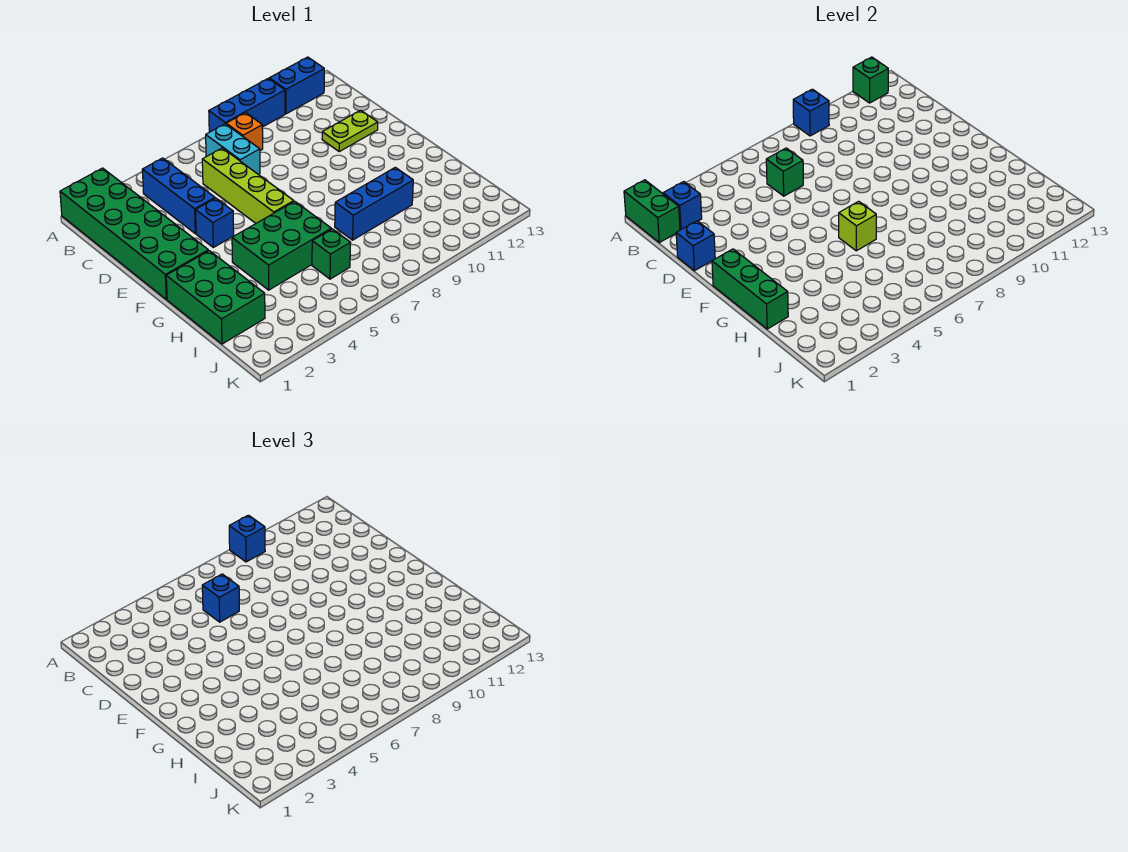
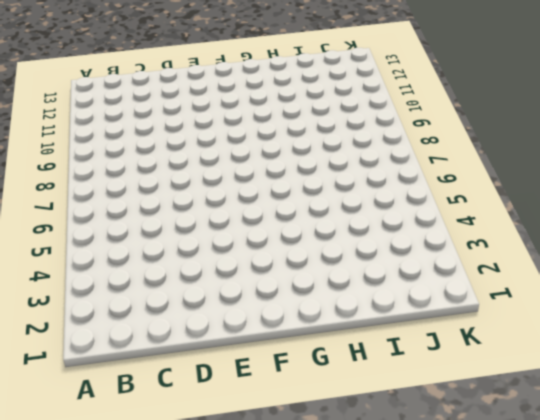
none -> green brick A1:F2 level 1
none -> blue brick A8:A10 level 1
none -> blue brick A11:A12 level 1

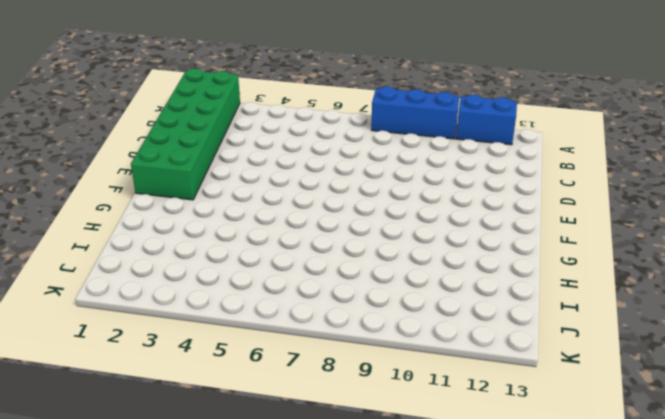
none -> blue brick B4:D4 level 1
none -> cyan brick B7:C7 level 1
none -> orange brick B8 level 1

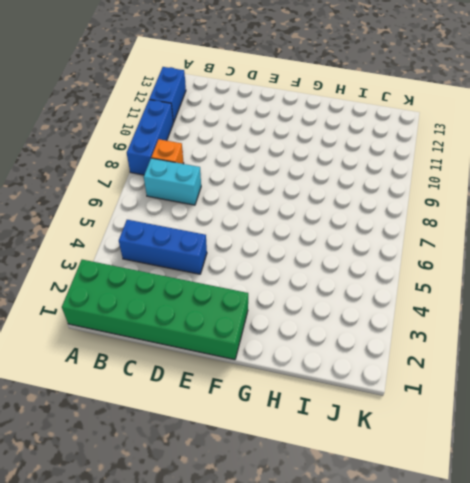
none -> lime brick C6:F6 level 1
none -> lime plate D11:D12 level 1
none -> blue brick E4 level 1

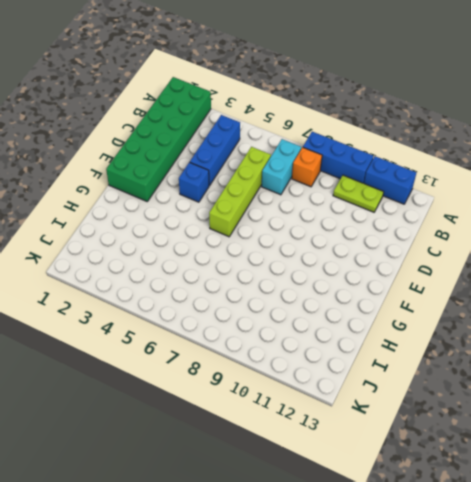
lime plate B10:B11 level 1 -> lime plate D11:D12 level 1
none -> green brick G1:I2 level 1
none -> green brick G4:H6 level 1
none -> blue brick H8:H10 level 1

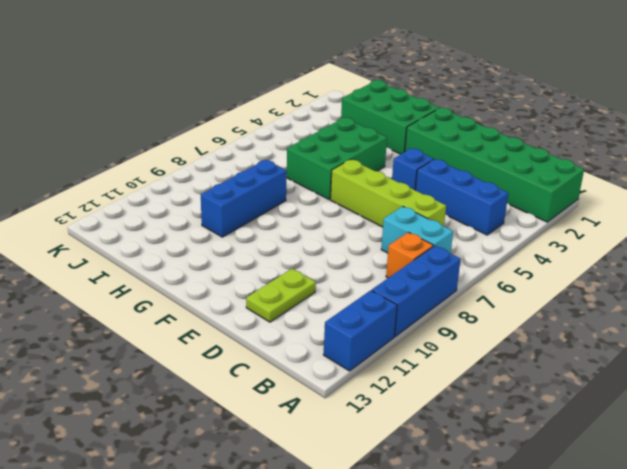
none -> green brick I6 level 1
none -> green brick A1:B1 level 2
none -> blue brick A9 level 2

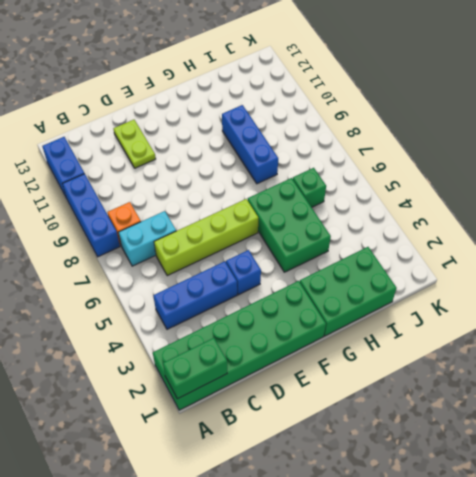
none -> blue brick A9 level 2
none -> green brick A12 level 2
none -> blue brick B2 level 2

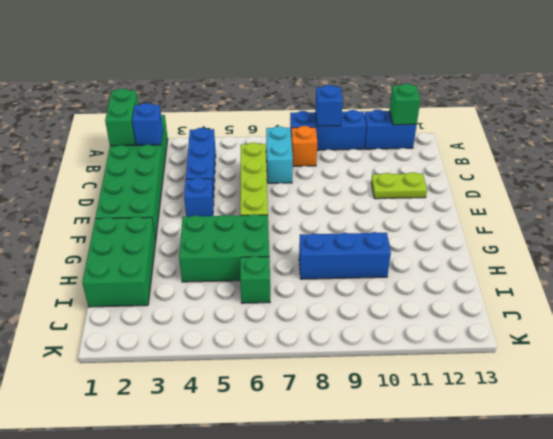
none -> green brick C6 level 2
none -> blue brick D1 level 2
none -> green brick F1:H1 level 2

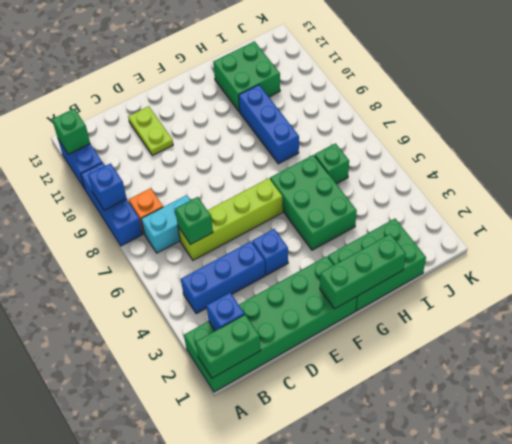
green brick H11:I12 level 1 -> none
none -> blue brick D1 level 2
none -> lime brick G6 level 2
none -> blue brick A9 level 3

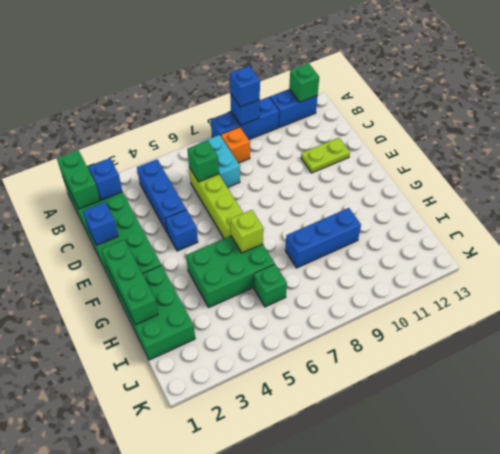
none -> blue brick C6 level 3

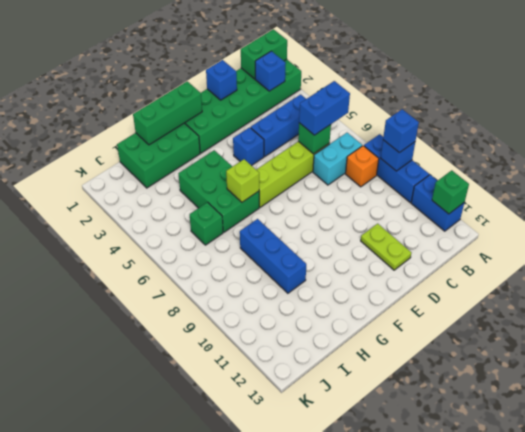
blue brick B6:C6 level 3 -> blue brick C6 level 3

